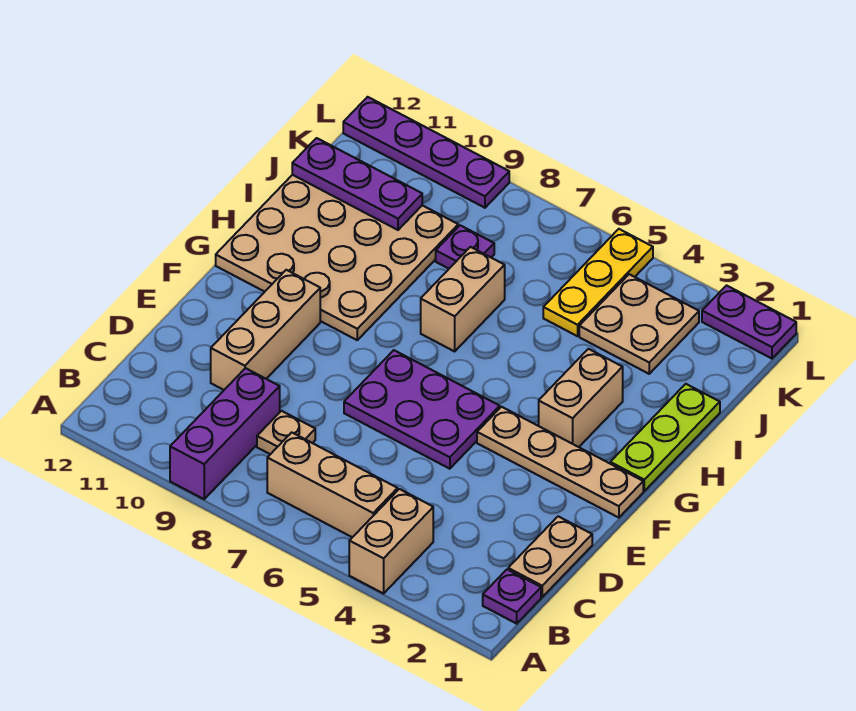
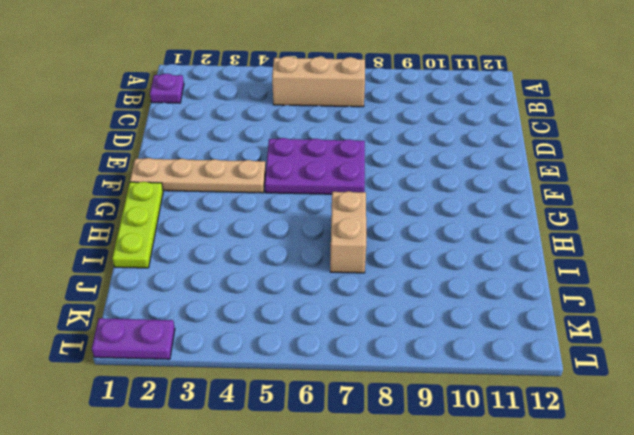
none -> tan brick A4:B4 level 1
none -> purple brick A9:C9 level 1
none -> tan plate C1:D1 level 1

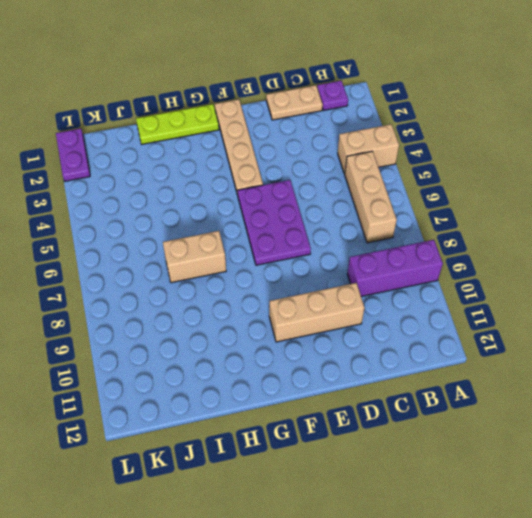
none -> tan plate C8 level 1
none -> tan brick G3:H3 level 1
none -> tan plate G9:J12 level 1

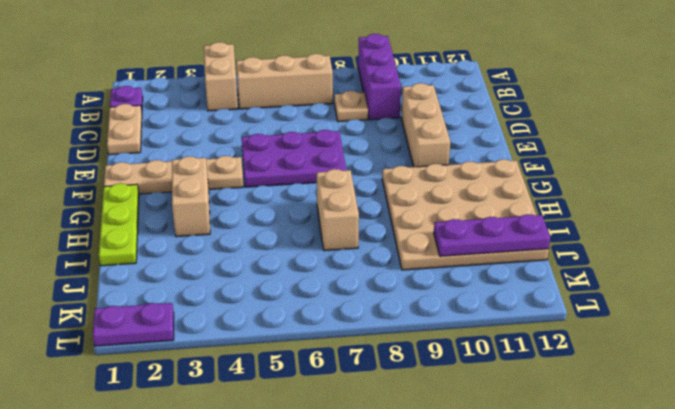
none -> tan plate J3:K4 level 1
none -> yellow plate J5:L5 level 1
none -> purple plate J8 level 1

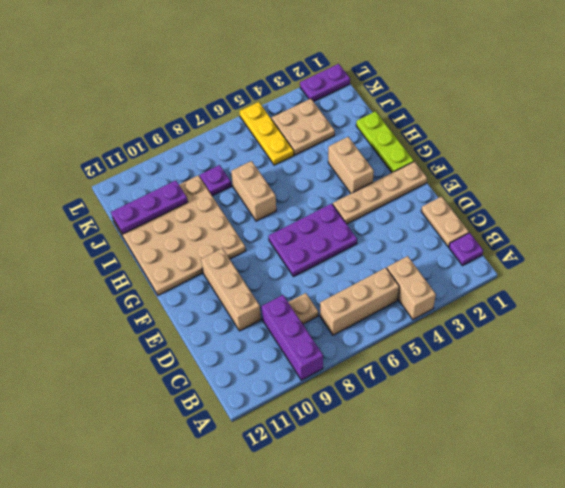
none -> purple plate L9:L12 level 1

